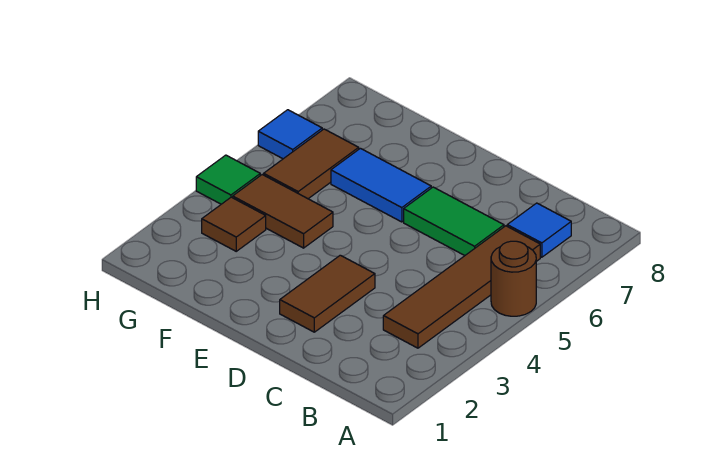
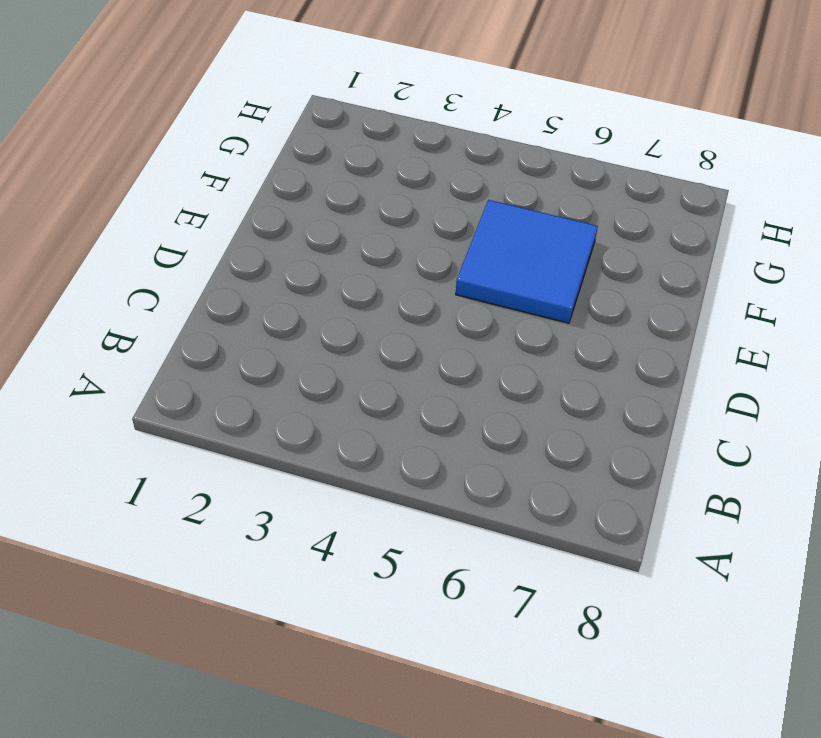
blue tile E5:F6 level 1 -> blue tile E6:F6 level 1
none -> brown round brick A5 level 1
none -> brown tile B3:B6 level 1

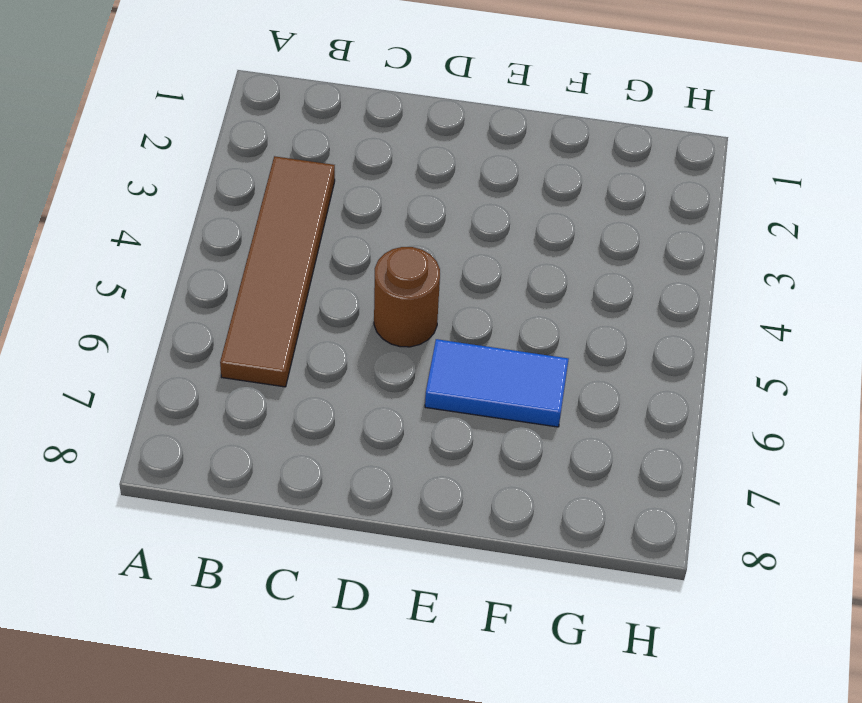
brown round brick D5 level 1 -> brown round brick A5 level 1
none -> blue tile B7 level 1
none -> green tile C6:D6 level 1

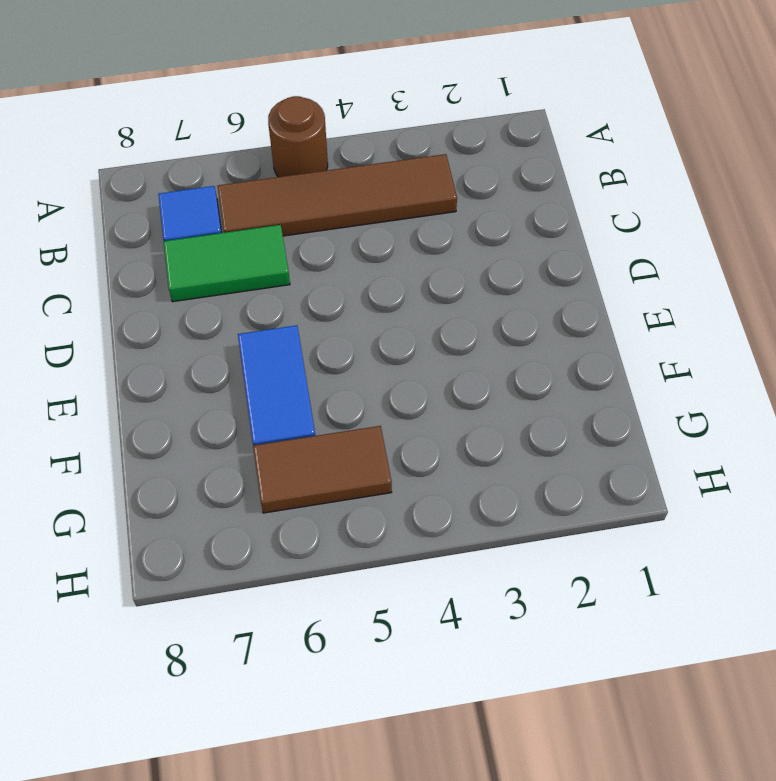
green tile C6:C7 level 1 -> green tile C6:D6 level 1
none -> brown tile D2:D3 level 1
none -> brown tile F4:G4 level 1

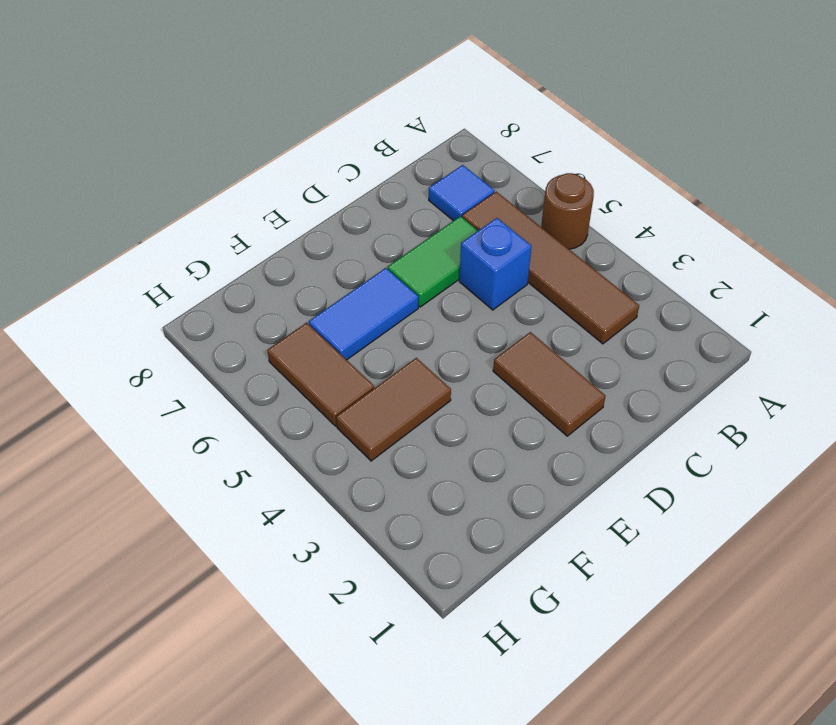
blue brick C5 level 1 -> none
none -> brown tile G3 level 1
none -> green tile H4 level 1

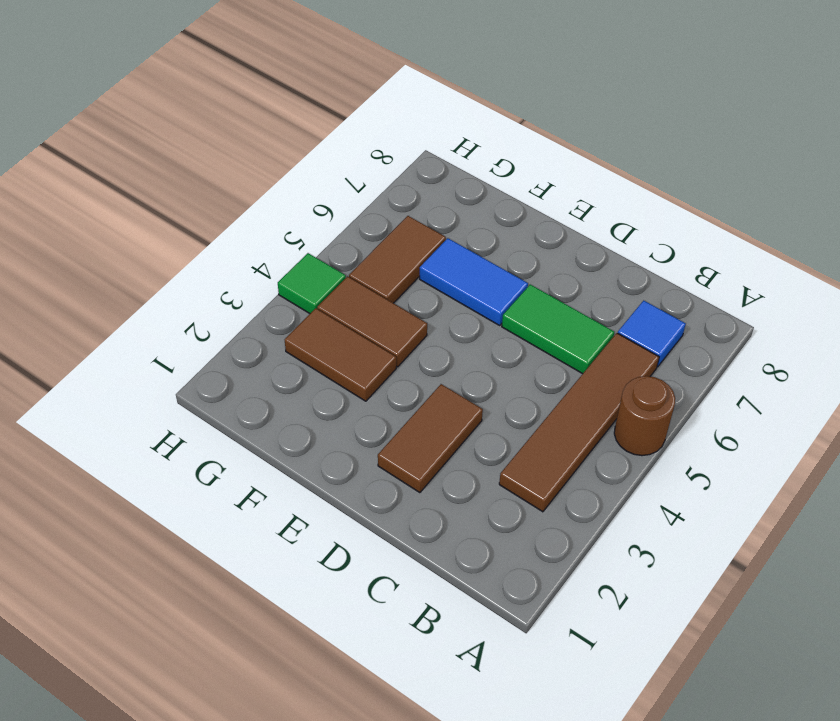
brown tile F3:G3 level 1 -> brown tile G3 level 1
none -> blue tile H6 level 1

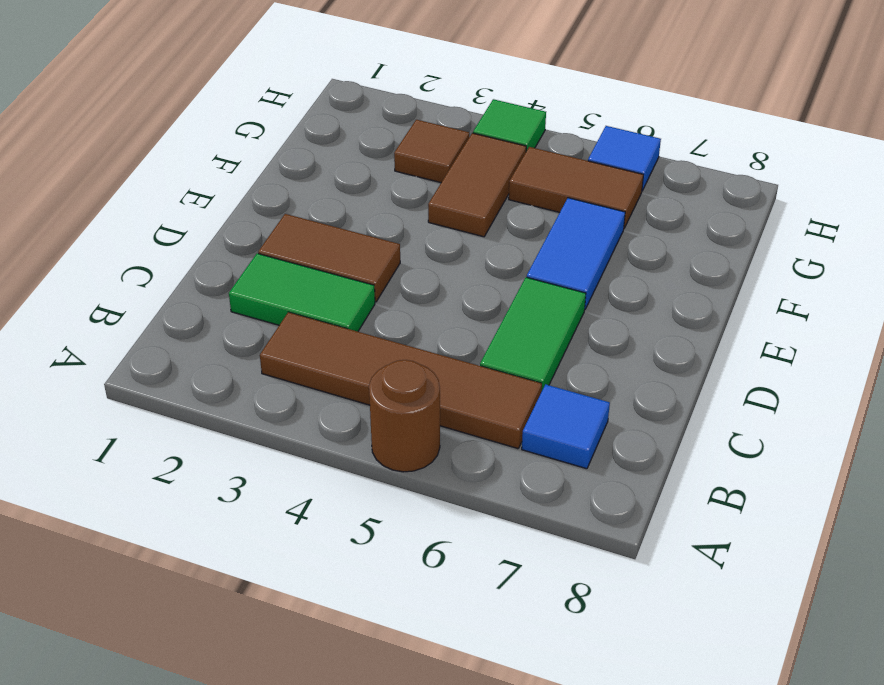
green tile C2:C3 level 1 -> none

